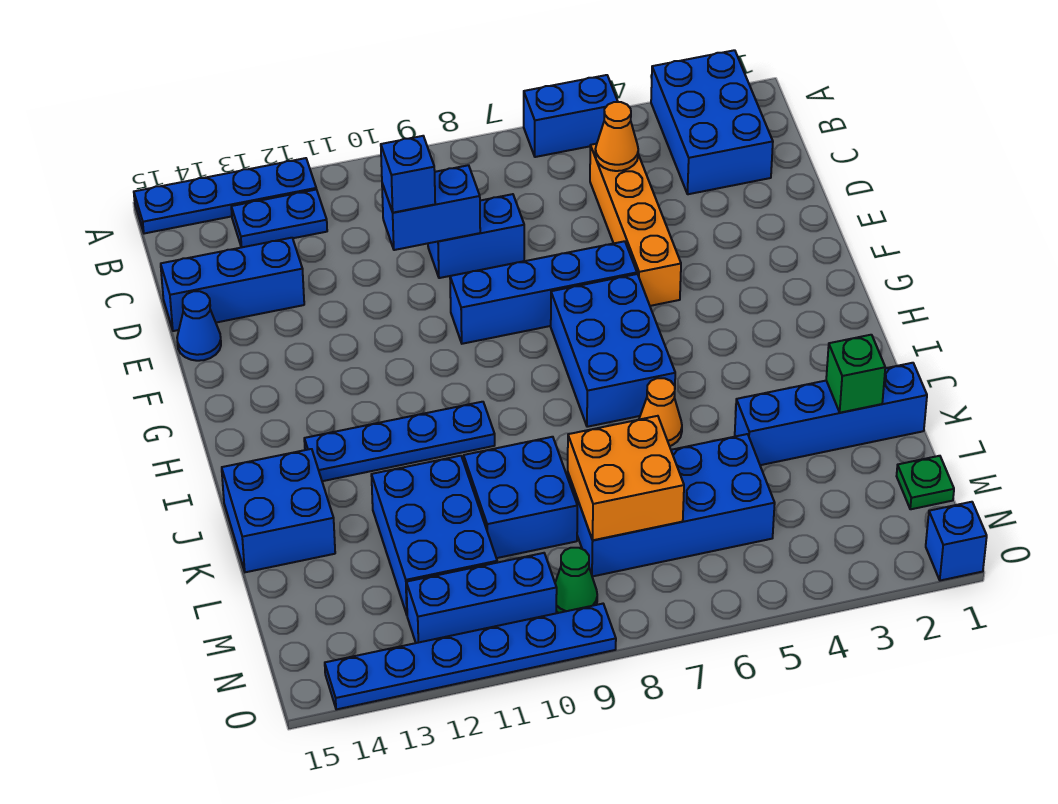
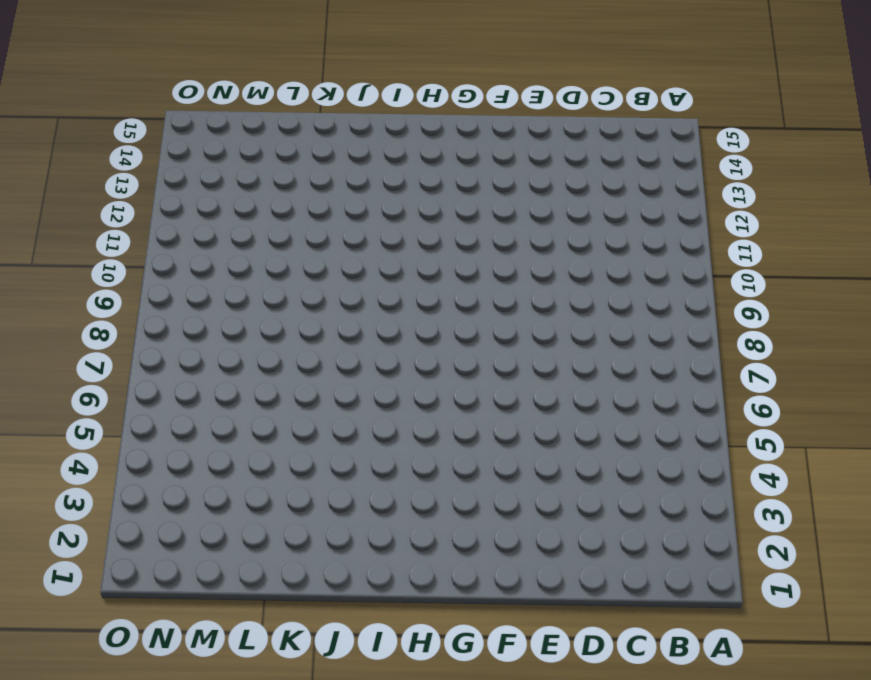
none -> blue brick A2:C3 level 1
none -> blue brick A5:A6 level 1
none -> blue plate A12:A15 level 1

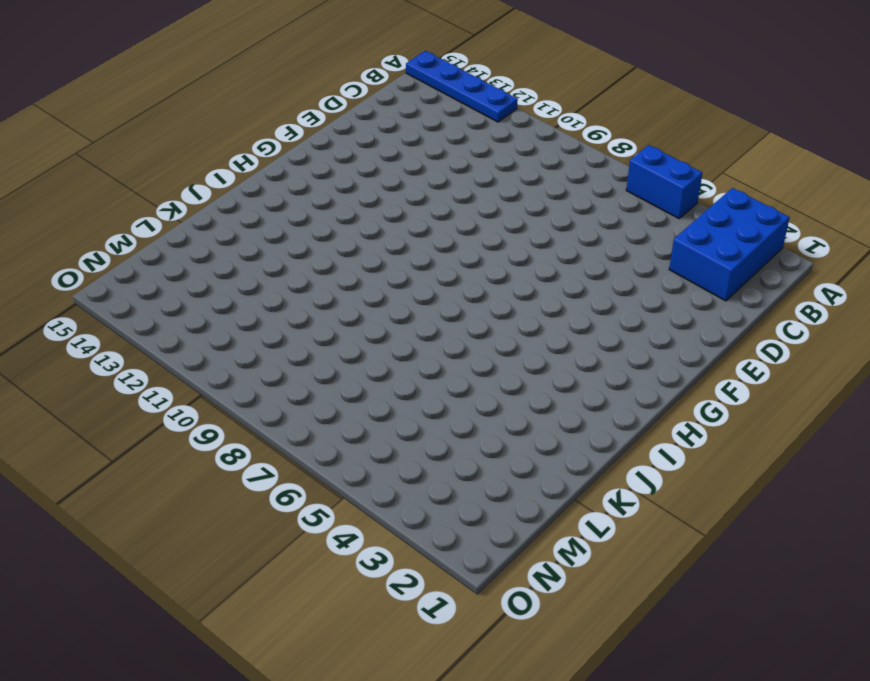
none -> blue plate B12:B13 level 1
none -> orange brick C5:F5 level 1
none -> blue brick D8:D9 level 1

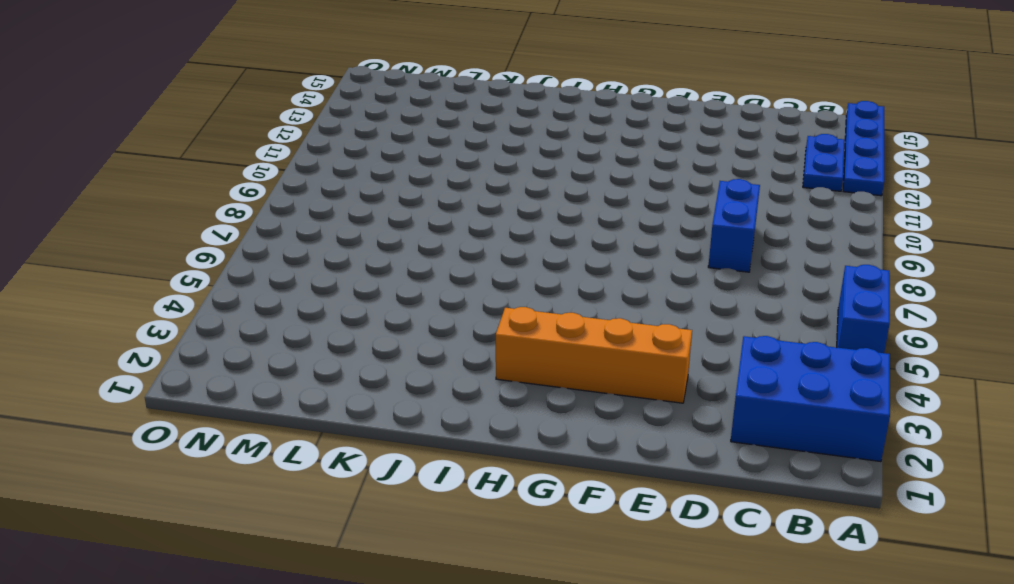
orange brick E3:H3 level 1 -> orange brick C5:F5 level 1
none -> blue brick D13:D15 level 1
none -> blue cone E15 level 1
none -> blue brick F6:F9 level 1

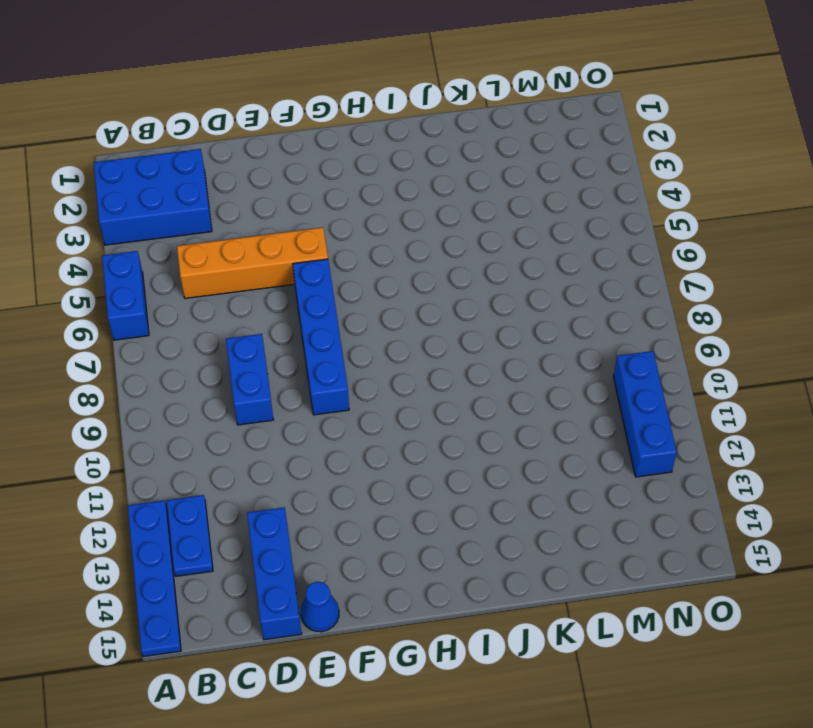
none -> blue brick G6:I7 level 1
none -> blue plate I10:I13 level 1
none -> orange cone J6 level 1

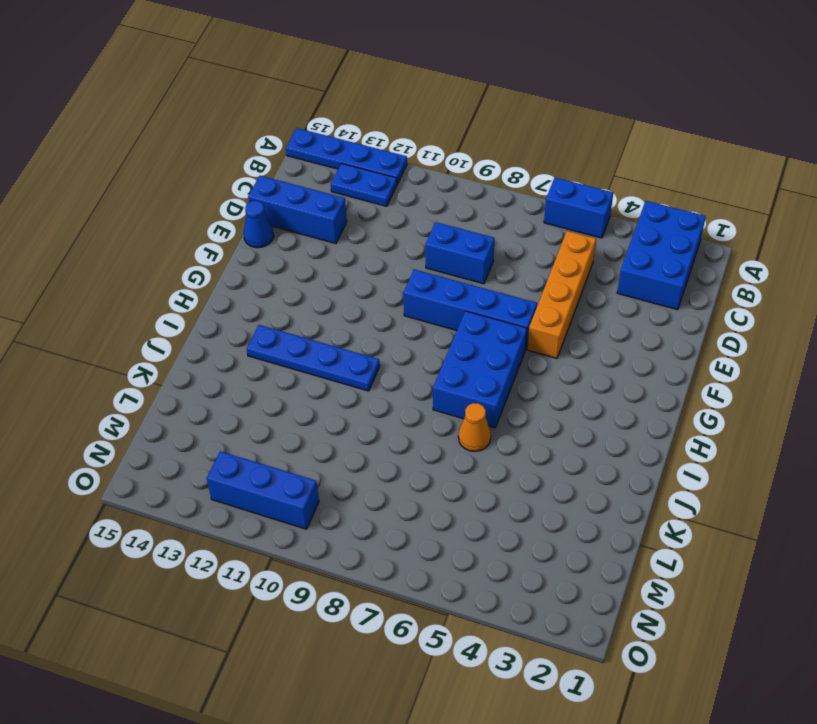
none -> blue brick J14:K15 level 1
none -> blue brick K1:K4 level 1
none -> blue brick K9:L10 level 1

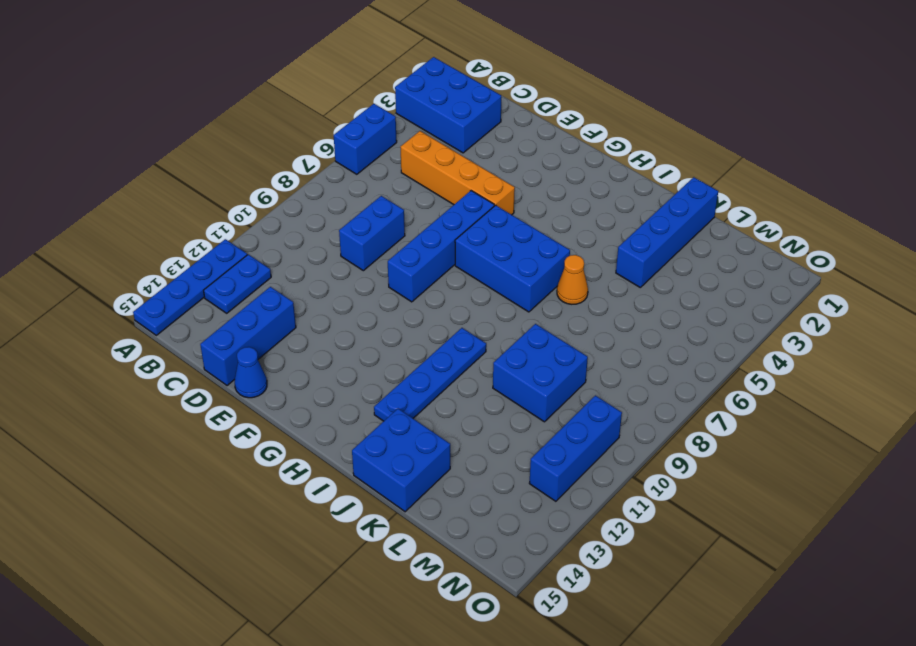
none -> blue brick K11:M12 level 1
none -> blue brick L5:M8 level 1
none -> green plate M1 level 1

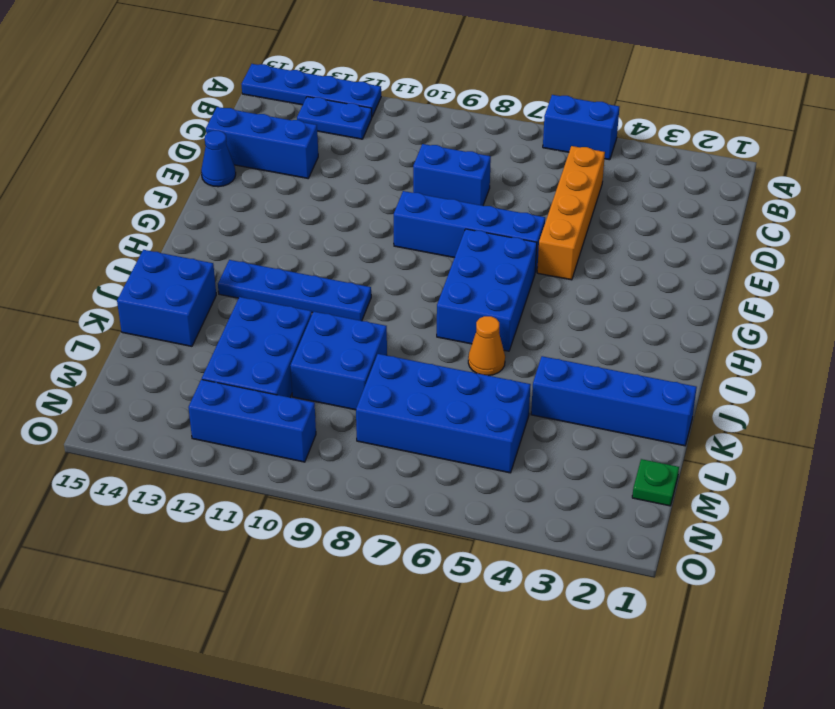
none -> blue brick A2:C3 level 1
none -> green cone N9 level 1
none -> blue brick O1 level 1

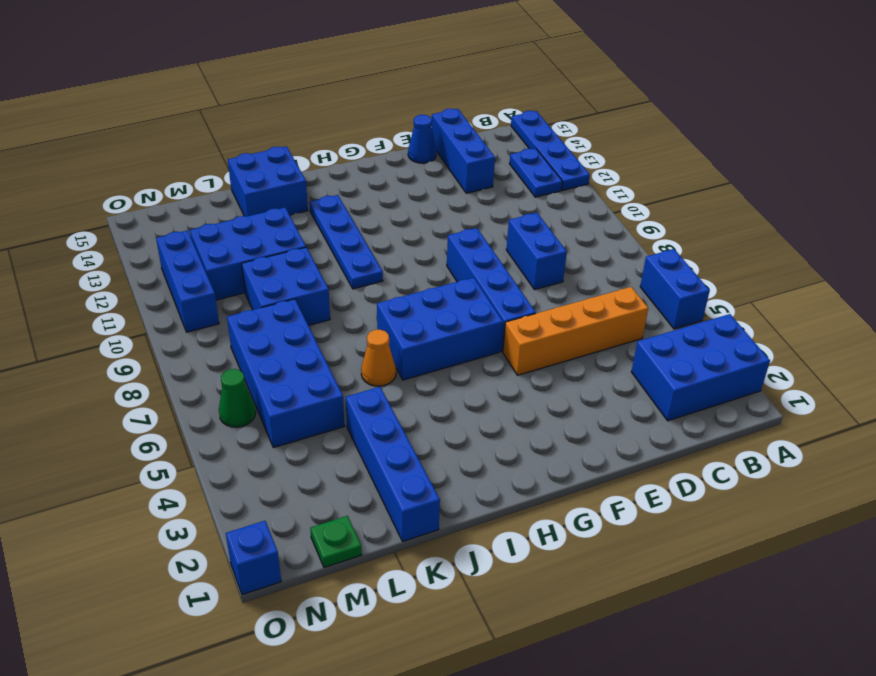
green cone N6 level 1 -> green cone N9 level 1
none -> blue plate O9:O14 level 1
none -> orange cone C5 level 2
none -> blue brick D9:D10 level 2

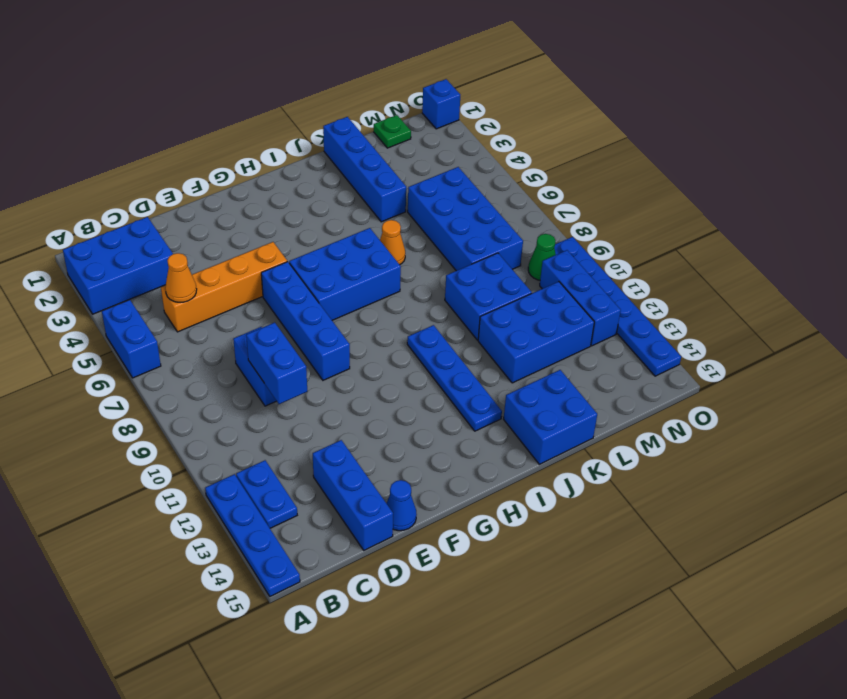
none -> green brick K2 level 2
none -> orange brick L7:M8 level 2
none -> blue brick D10 level 3

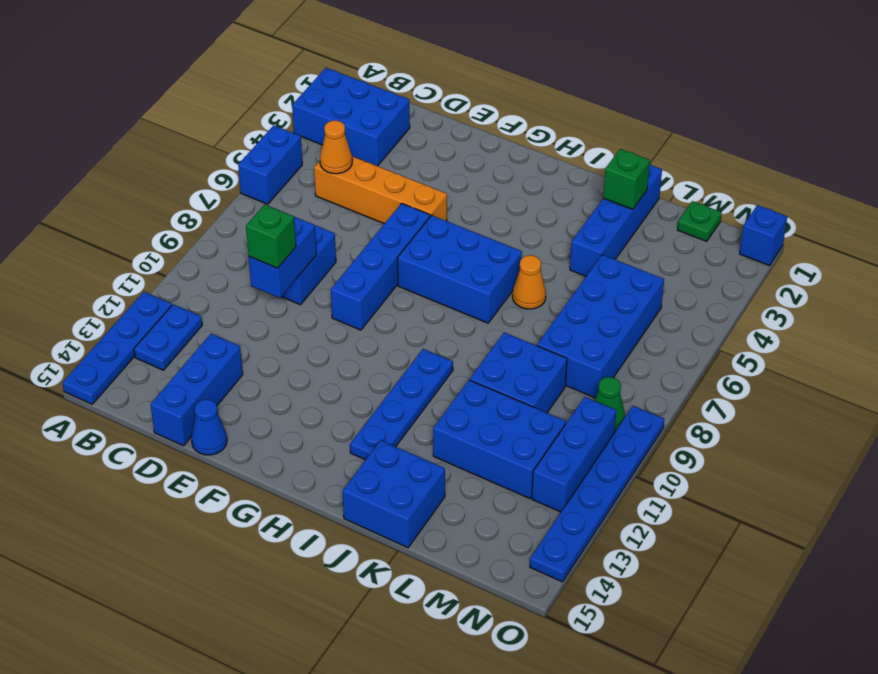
green brick D10 level 3 -> blue brick D10 level 3
none -> orange brick L7:M8 level 2

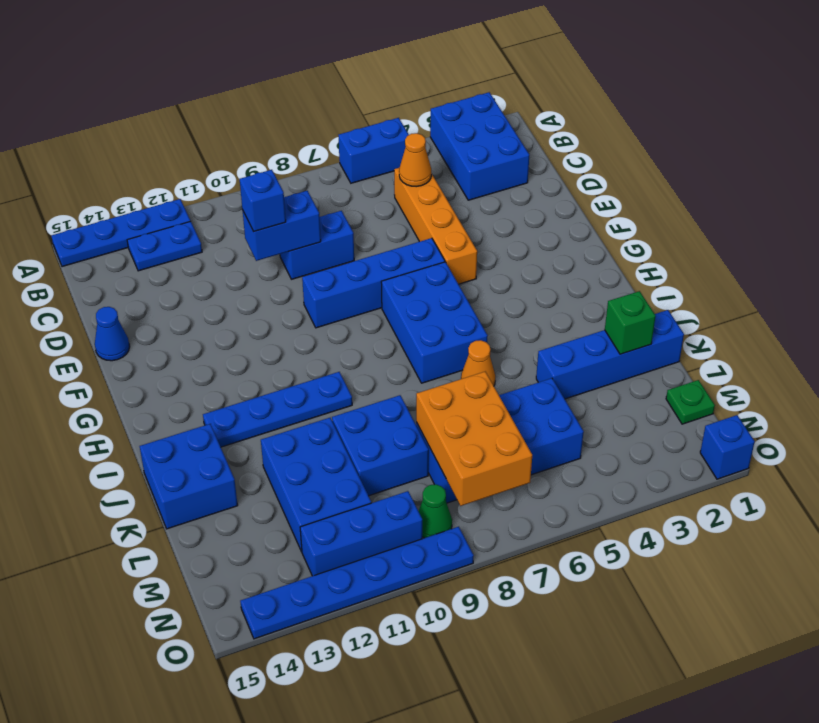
orange brick L7:N8 level 2 -> orange brick L7:M8 level 2
none -> blue brick D13:D15 level 1

